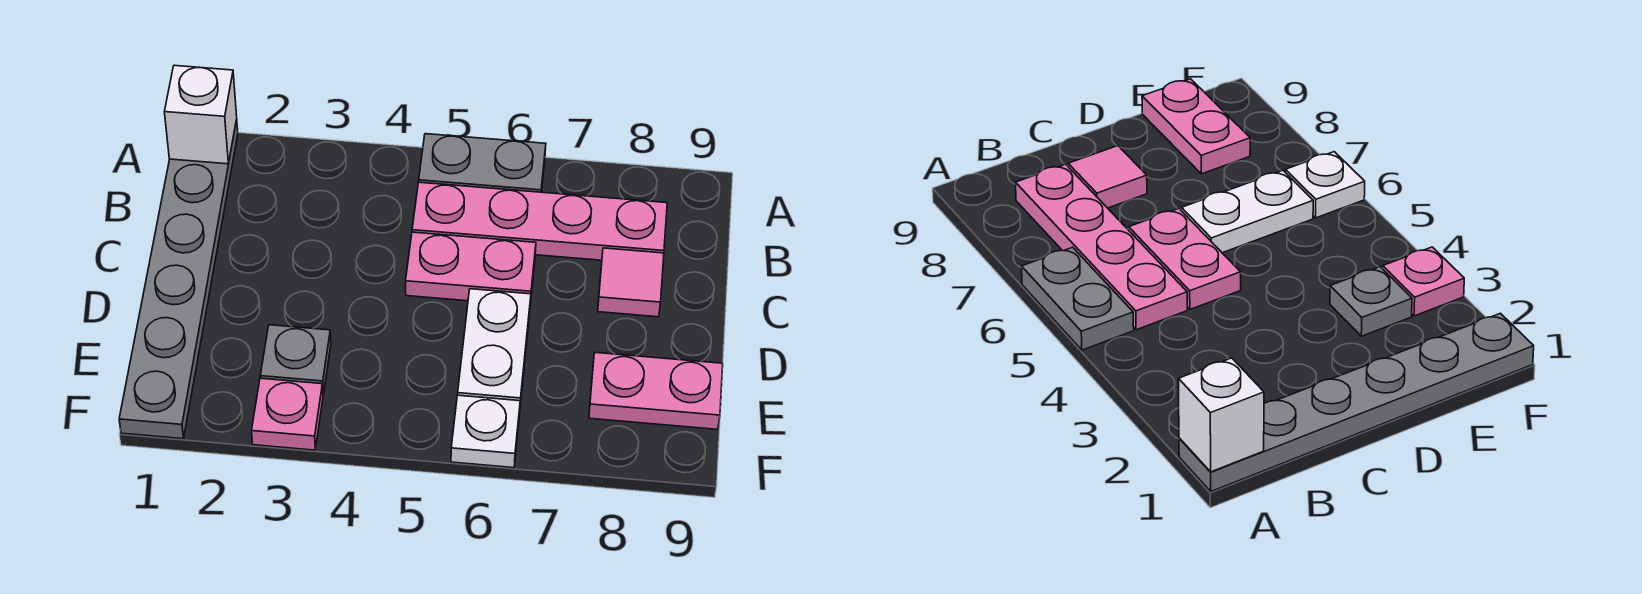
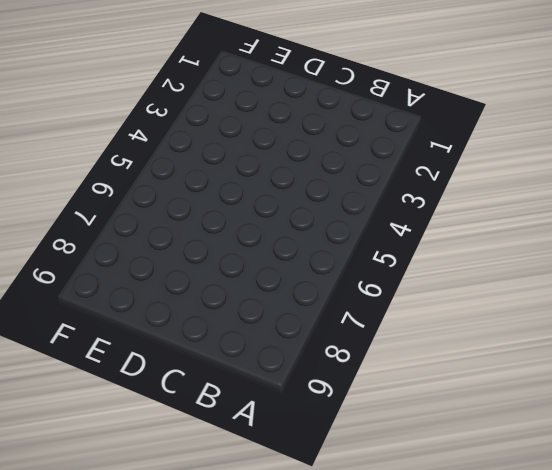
none -> grey plate A1:F1 level 1
none -> grey plate A5:A6 level 1

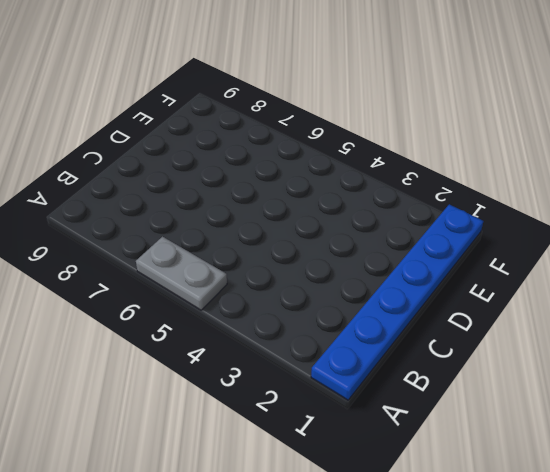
blue plate A1:F1 level 1 -> grey plate A1:F1 level 1
none -> pink plate B5:B8 level 1
none -> pink plate C5:C6 level 1

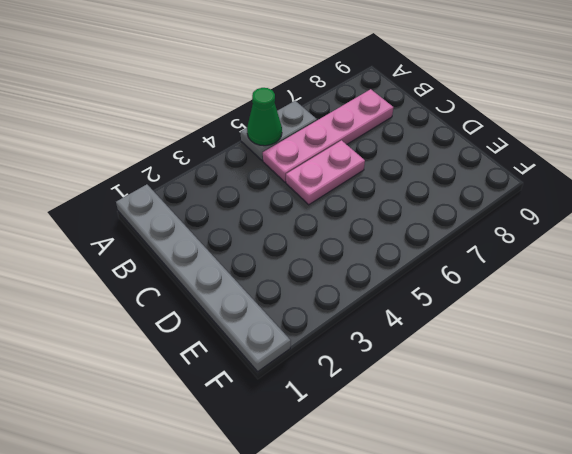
green cone A5 level 2 -> none
none -> pink tile C8 level 1
none -> white plate D6:E6 level 1

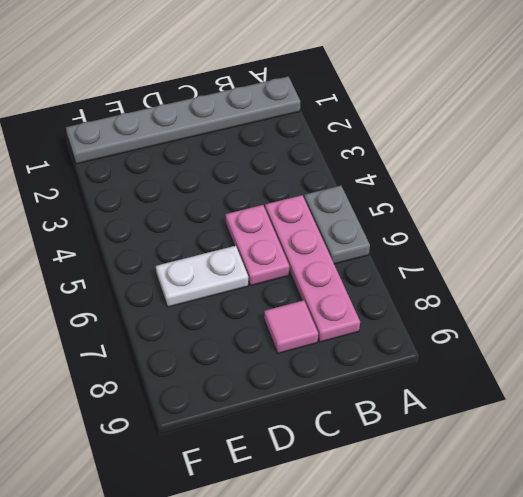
none -> grey plate E3 level 1
none -> pink plate E8:E9 level 1

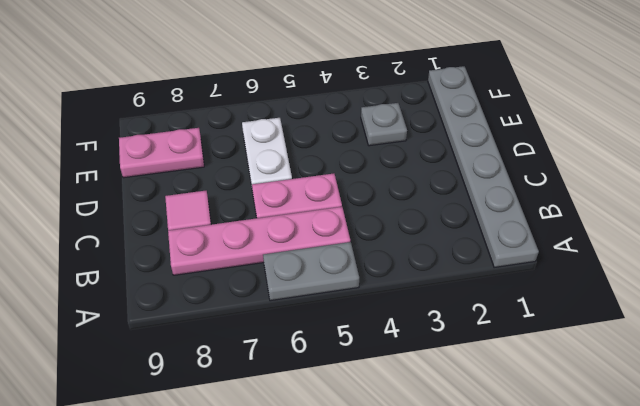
none -> pink plate F3 level 1
none -> white plate F6 level 1

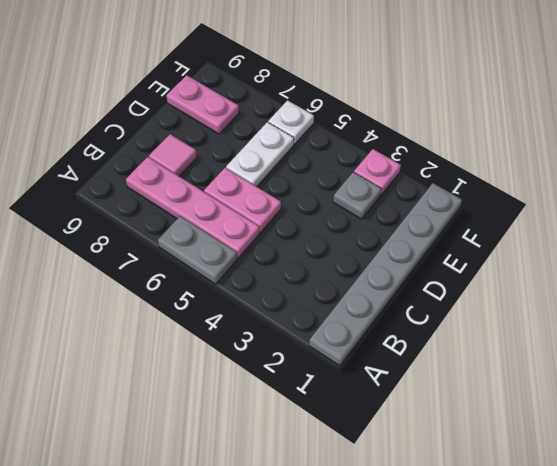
none -> white brick A1 level 2

